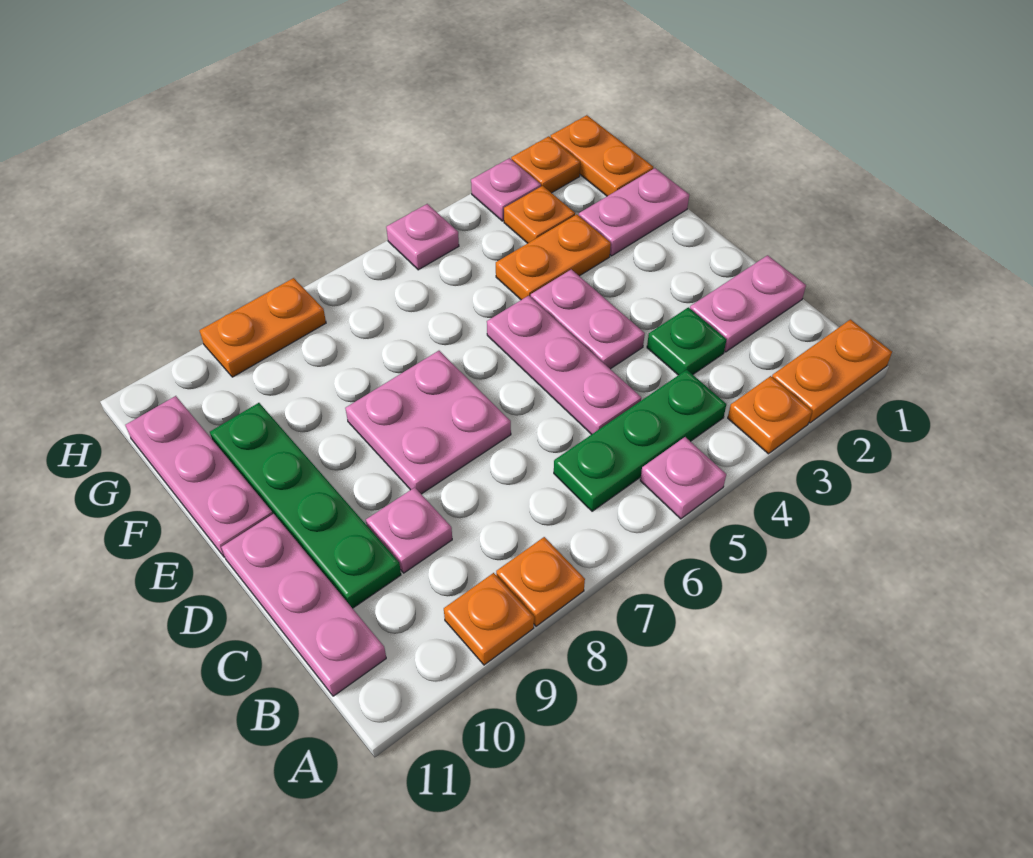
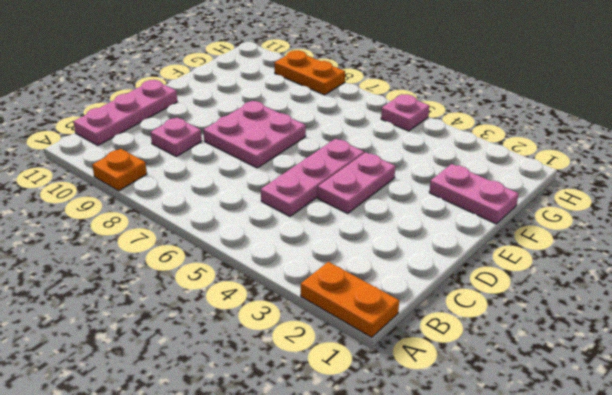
none -> orange plate A3 level 1
none -> pink plate A5 level 1
none -> orange plate A8 level 1

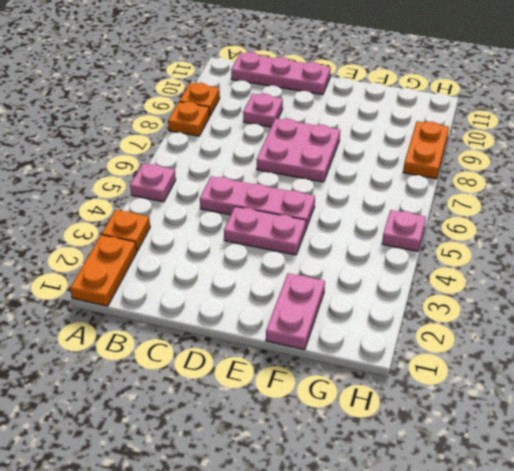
none -> green plate B4:B6 level 1
none -> pink plate C1:C2 level 1
none -> green plate C3 level 1

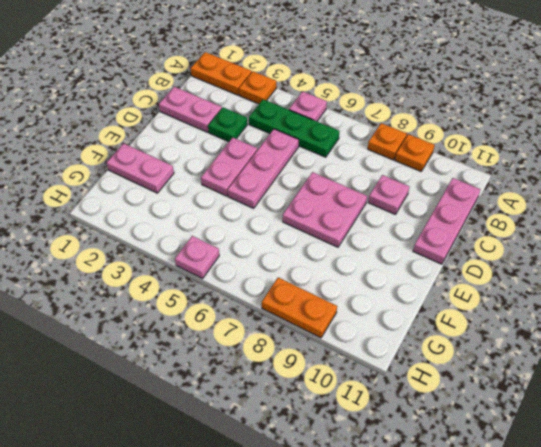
none -> green plate C10:F10 level 1
none -> pink plate E11:G11 level 1
none -> orange plate F3:F4 level 1

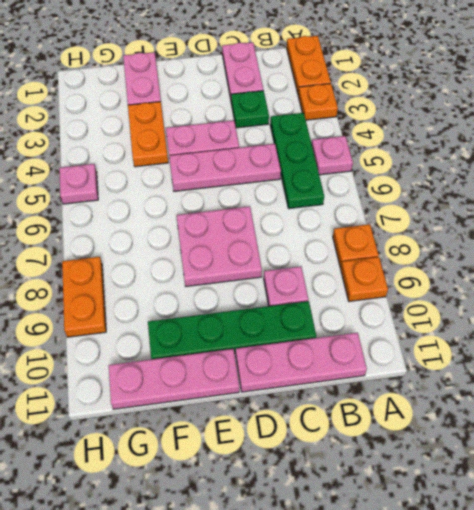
none -> orange plate G1:H1 level 1
none -> orange plate G3 level 1
none -> orange plate H2 level 1

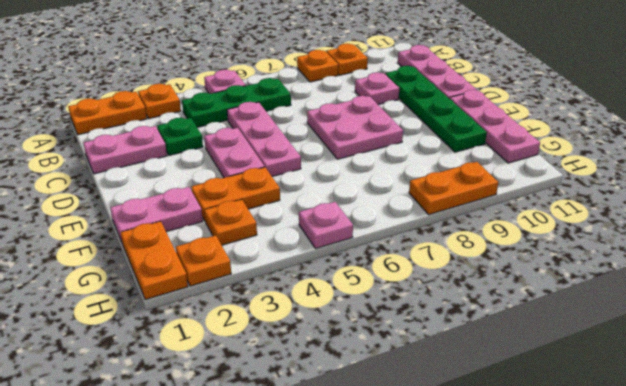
none -> pink plate H3 level 1

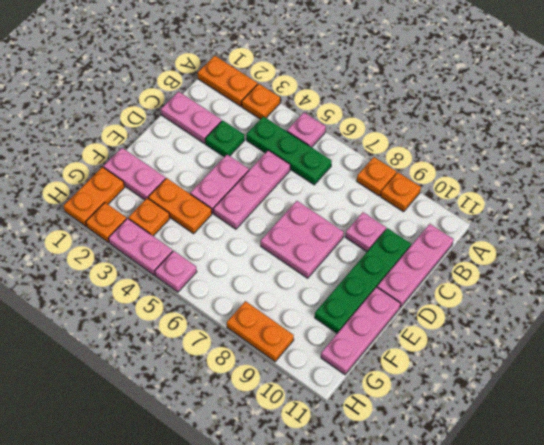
pink plate H3:H4 level 1 -> pink plate H3 level 1

